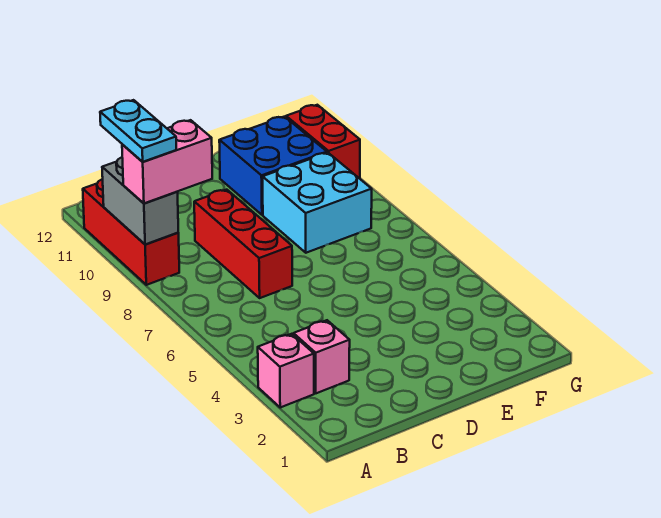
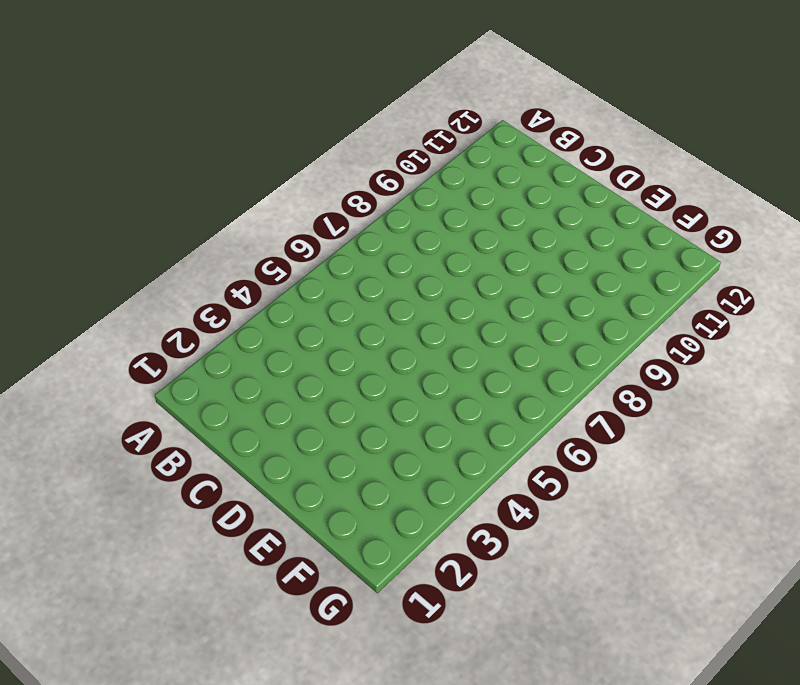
none -> pink brick A3 level 1
none -> red brick A9:A11 level 1

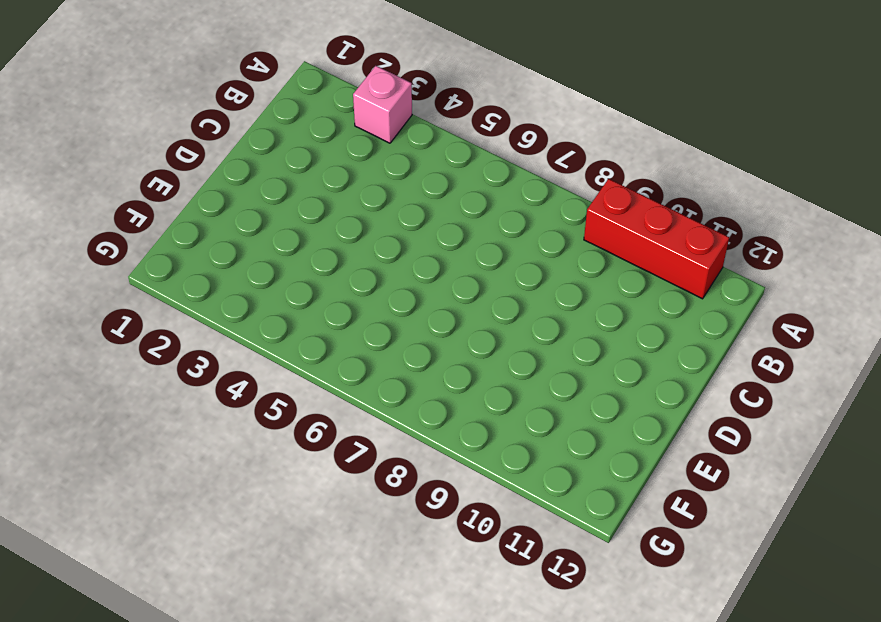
none -> pink brick B3 level 1
none -> red brick C7:C9 level 1

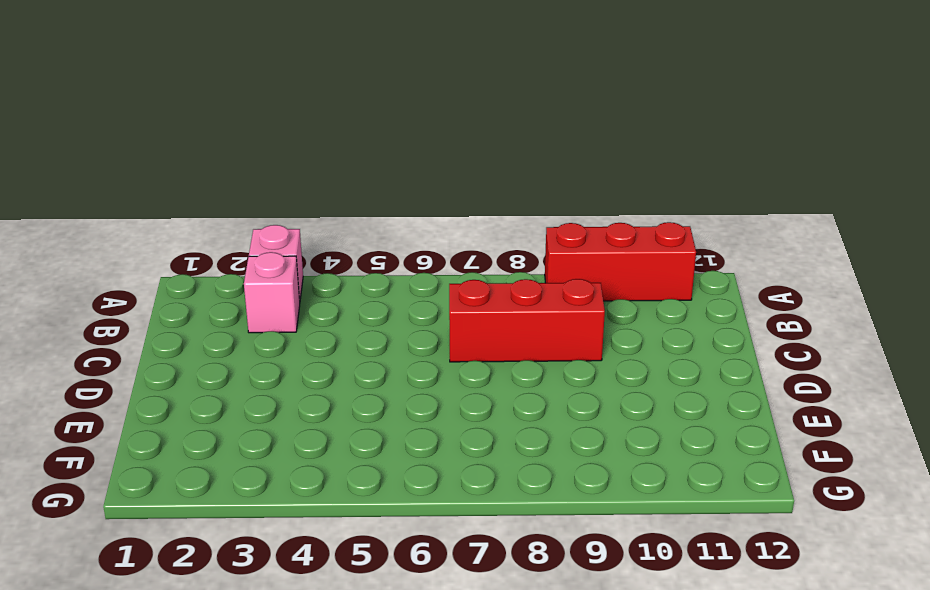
none -> cyan brick E8:F9 level 1
none -> blue brick E10:F11 level 1

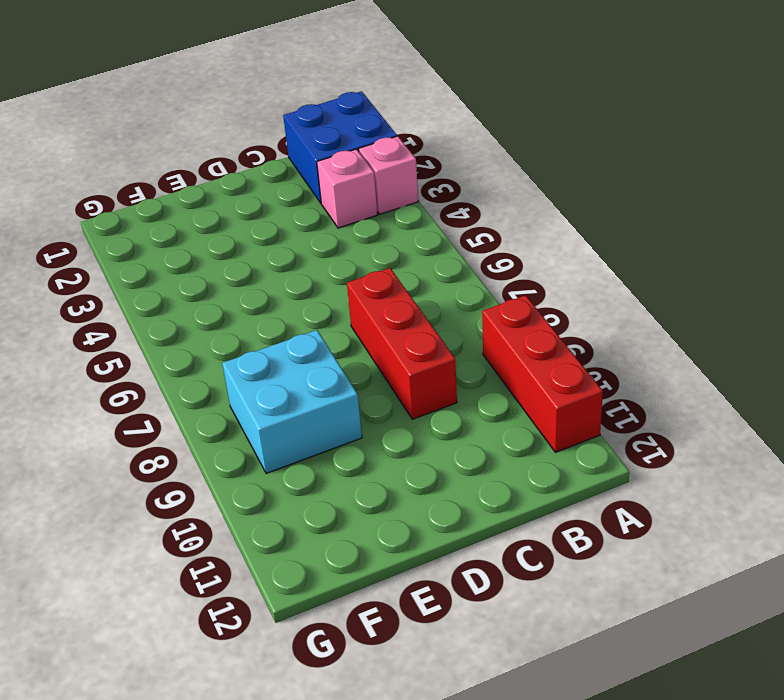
blue brick A1:B2 level 1 -> blue brick E10:F11 level 1
none -> red brick G10:G11 level 1
none -> grey brick A9:A10 level 2

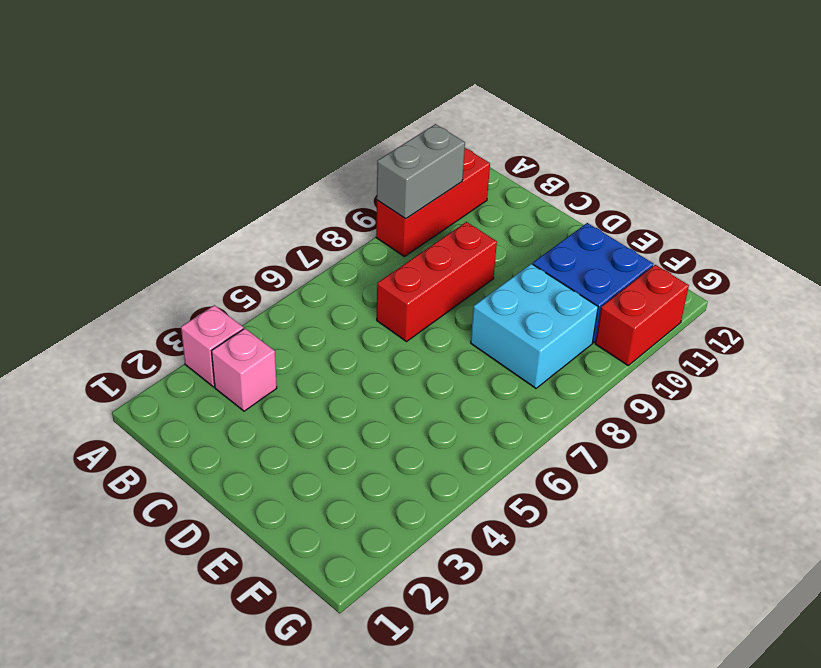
none -> pink brick A9:B9 level 3
none -> cyan plate A9:A10 level 4

